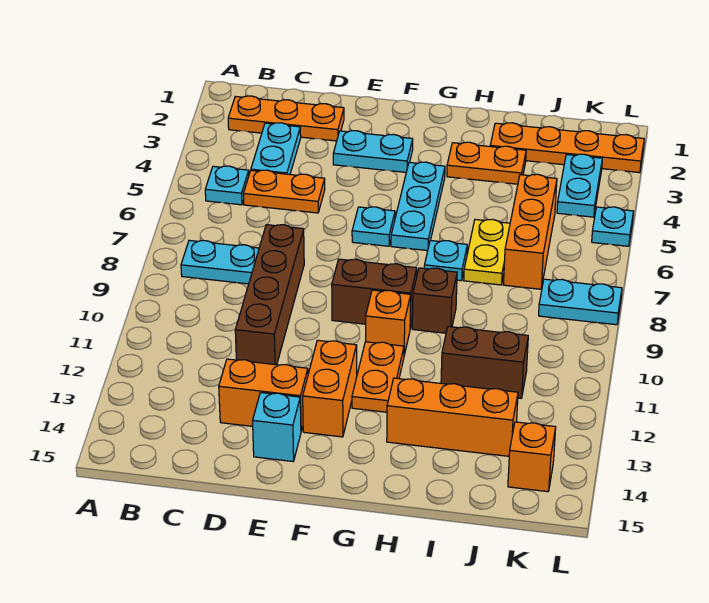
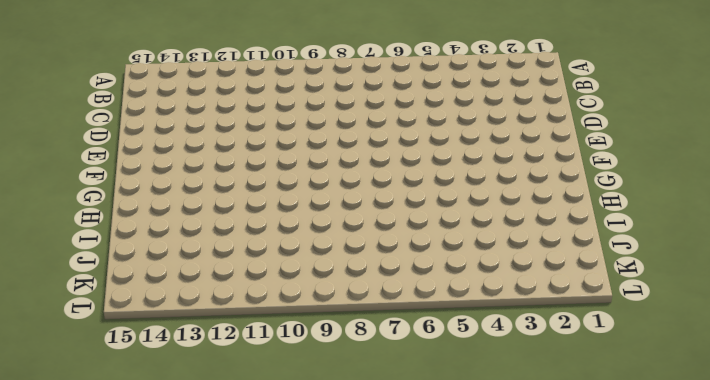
none -> orange plate B2:D2 level 1
none -> cyan plate B5 level 1
none -> cyan plate B8:C8 level 1

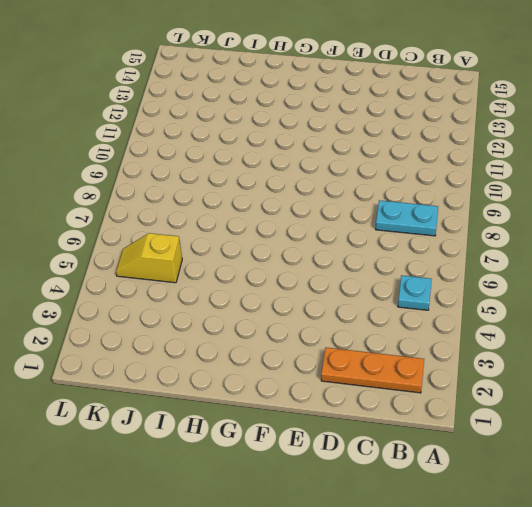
yellow slope J5:K5 level 1 top J -> orange brick J5:J7 level 1
none -> cyan plate C3:C4 level 1
none -> orange plate C5:D5 level 1
none -> brown brick D8:D11 level 1

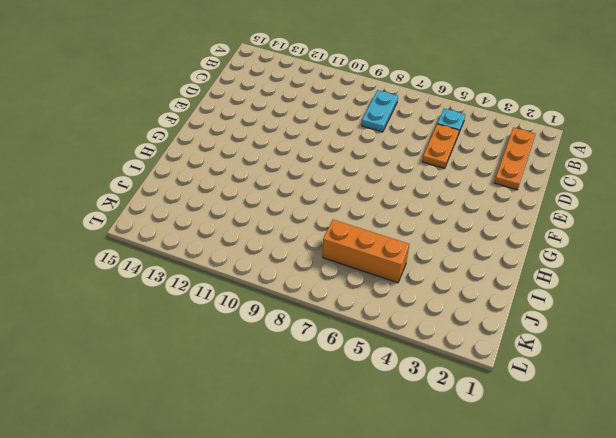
none -> cyan plate C3:C4 level 1
none -> brown brick D8:D11 level 1
none -> orange brick D13:E13 level 1

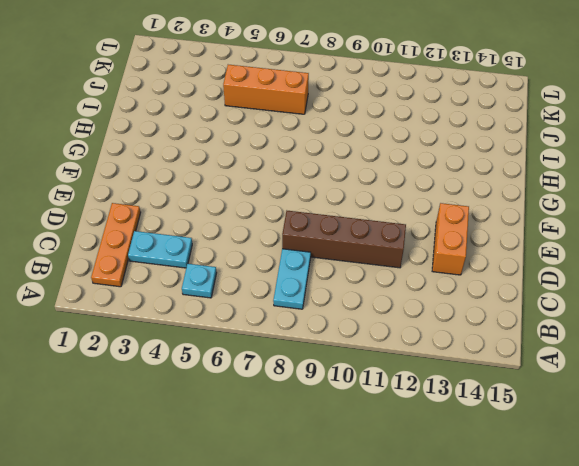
none -> orange plate C5:D5 level 1
none -> cyan plate E3:F3 level 1
none -> cyan brick E14 level 1

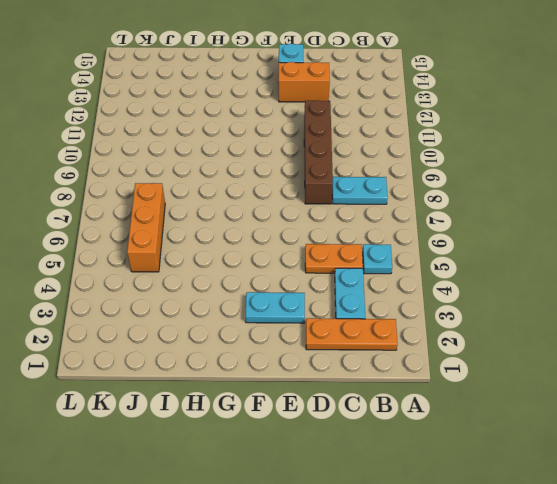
none -> cyan plate F6 level 1
none -> brown brick F9:G9 level 1
none -> orange brick F12:F13 level 1

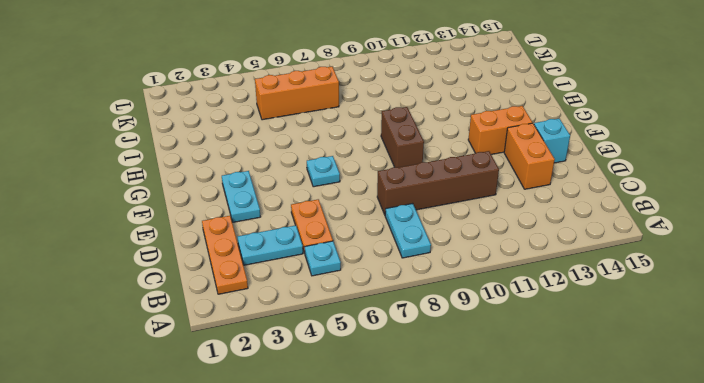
none -> cyan plate G4:G6 level 1
none -> orange brick G10 level 1
none -> orange plate G11:G12 level 1

